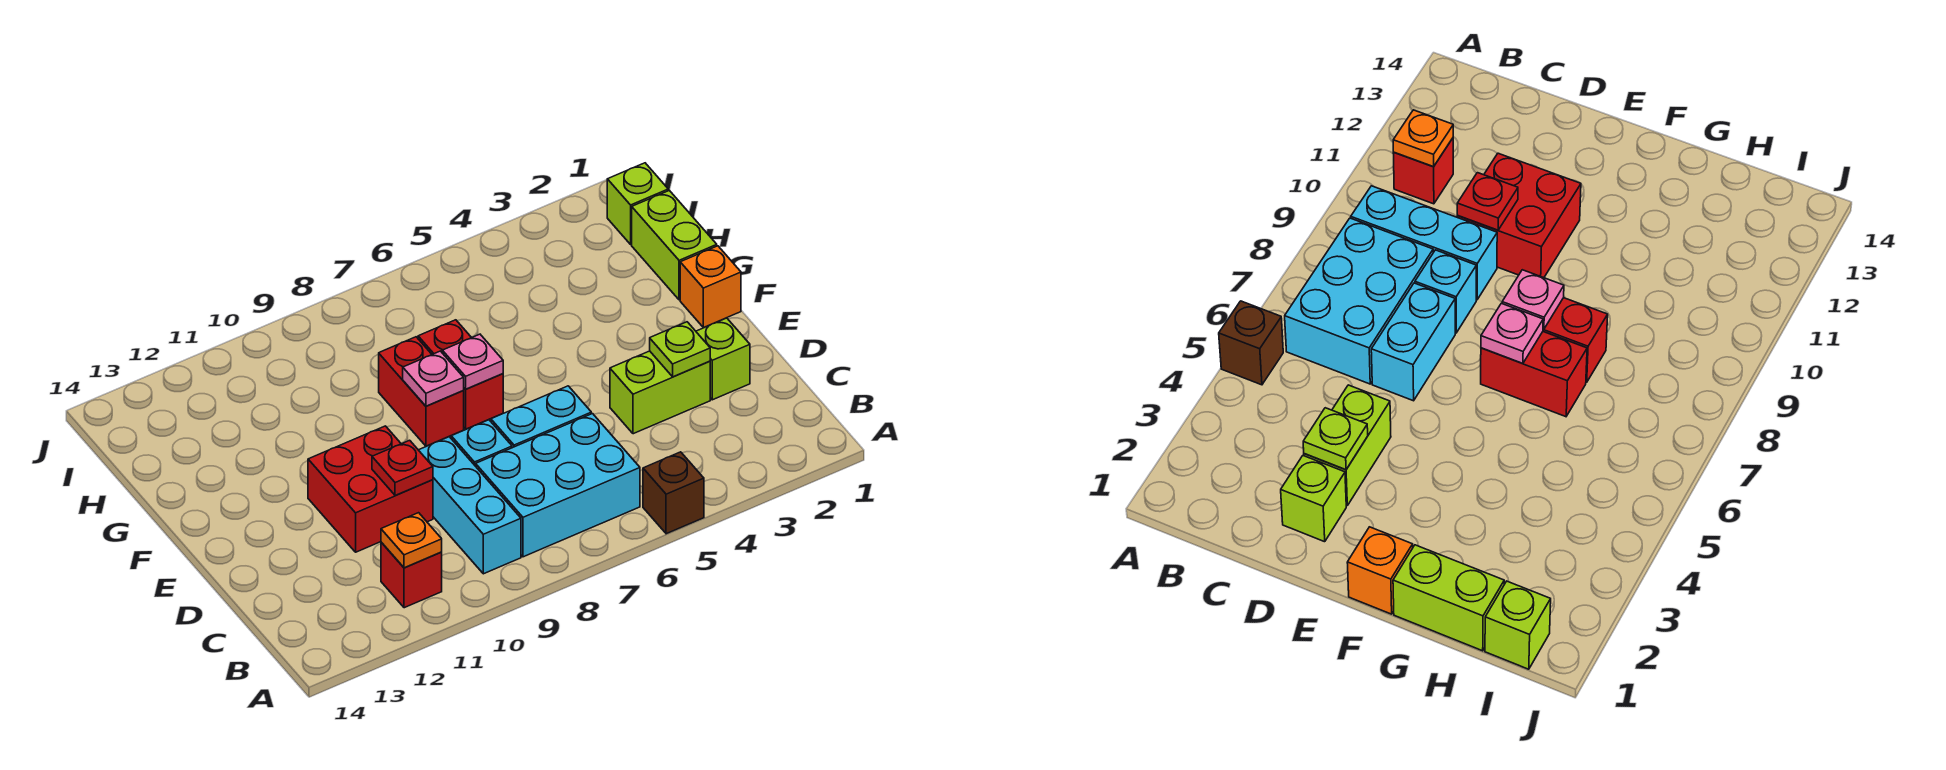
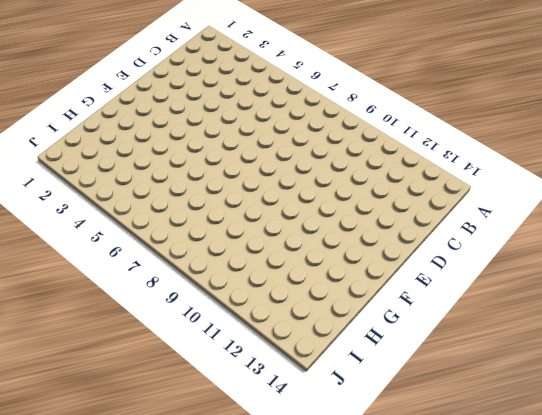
none -> brown brick A5 level 1
none -> cyan brick B6:C8 level 1
none -> cyan brick B9:D9 level 1

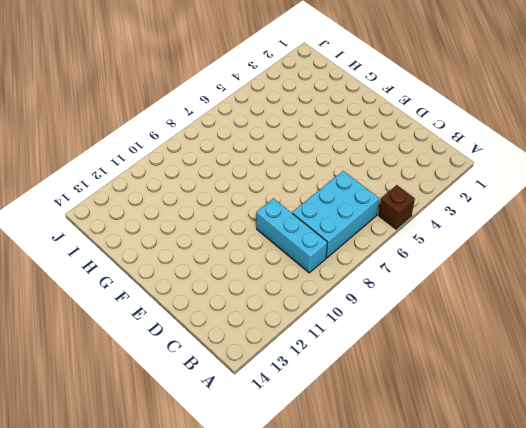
none -> red brick B11 level 1
none -> lime brick D2 level 1
none -> lime brick D3:D4 level 1

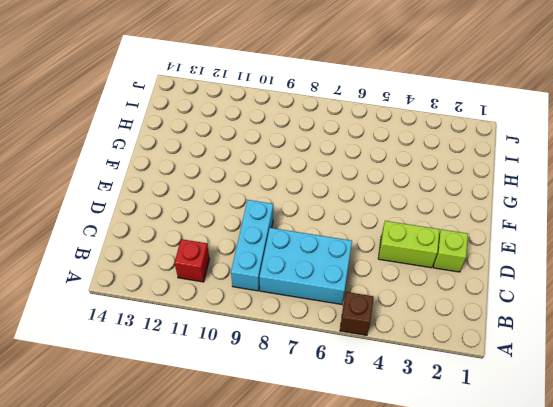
none -> cyan brick D6:D7 level 1
none -> cyan brick D8 level 1
none -> red brick D10:E11 level 1

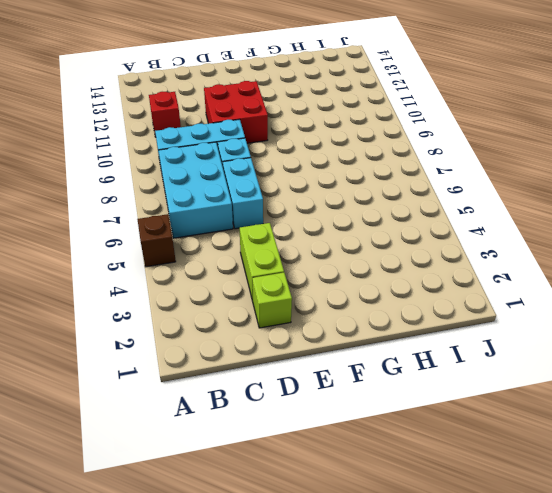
none -> orange brick F1 level 1
none -> red brick F7:G7 level 1
none -> red brick F8:G8 level 1

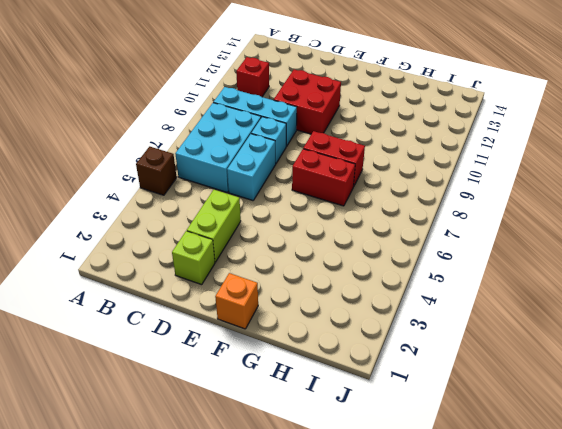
none -> lime brick G1:H1 level 1
none -> lime brick I1 level 1
none -> orange plate B11 level 2

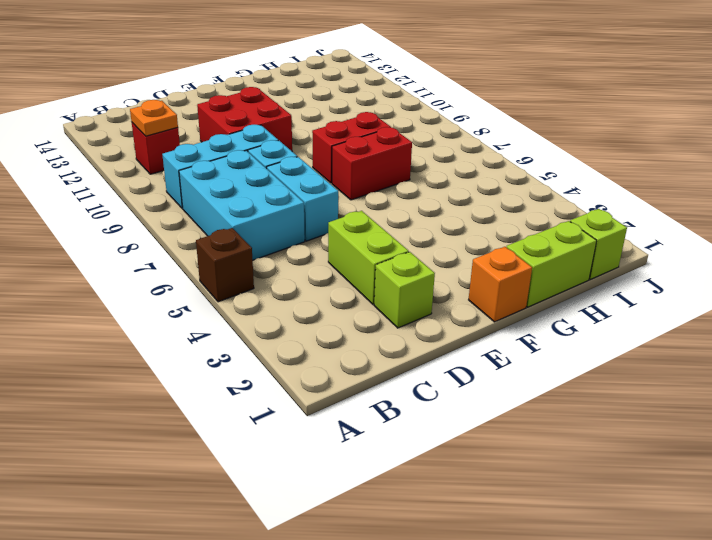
none -> lime plate D3 level 2
none -> red plate D10 level 2
none -> pink plate F7 level 2

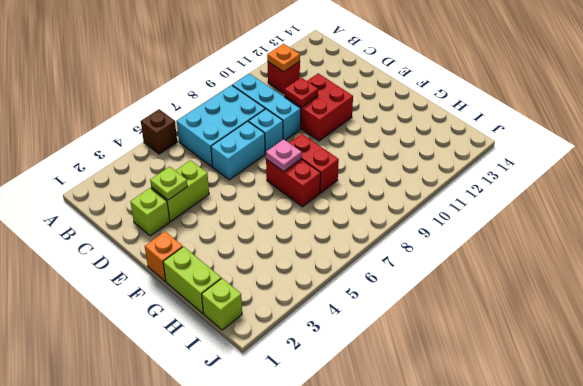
none -> pink plate F8 level 2

